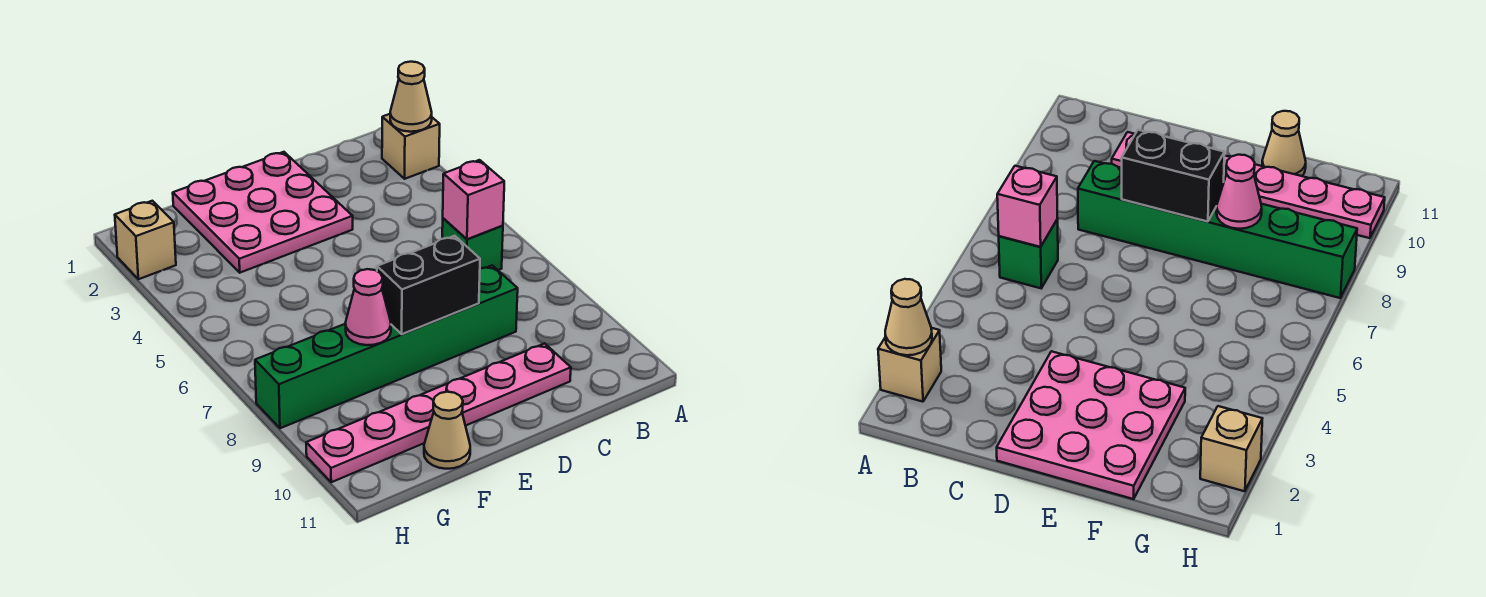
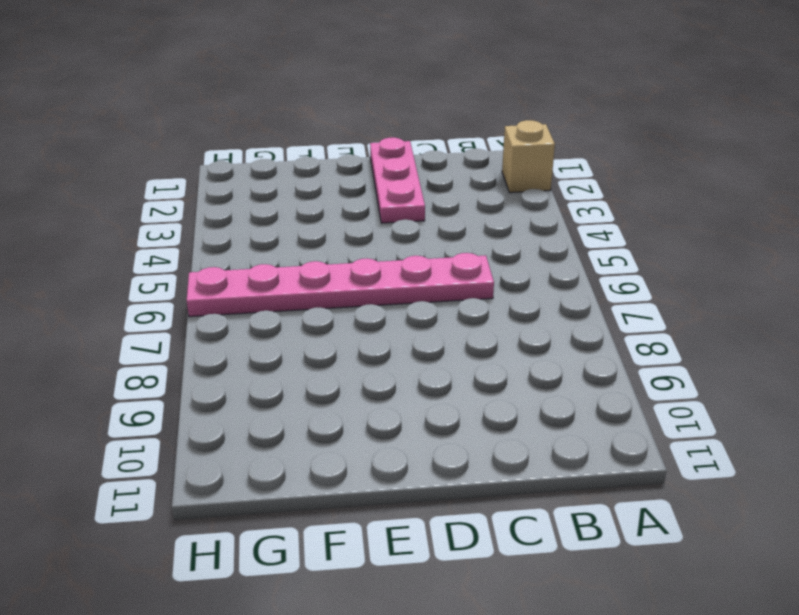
pink plate C6:H6 level 1 -> pink plate C10:H10 level 1
pink plate D1:D3 level 1 -> pink plate D1:F3 level 1
none -> green brick B6 level 1
none -> green brick C8:H8 level 1

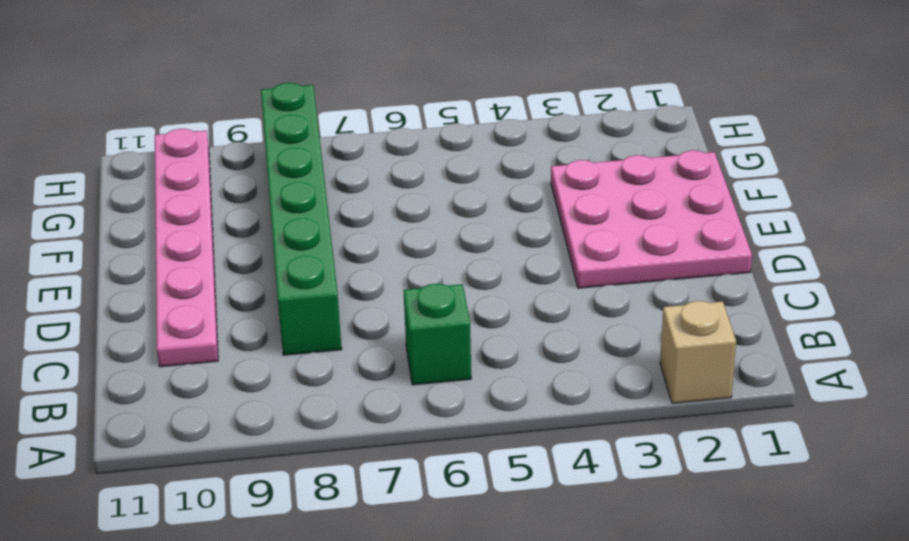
none -> tan cone F11 level 1
none -> tan brick H2 level 1

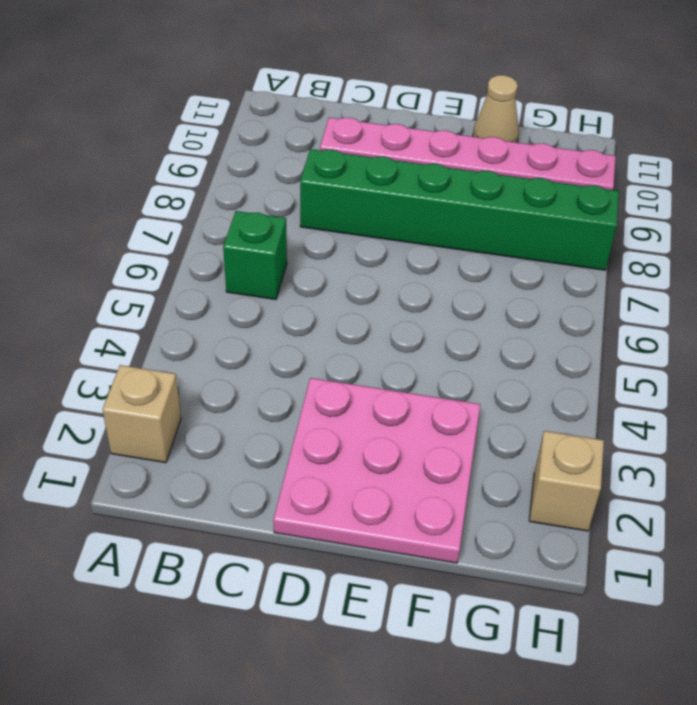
none -> tan cone A2 level 2
none -> pink brick B6 level 2

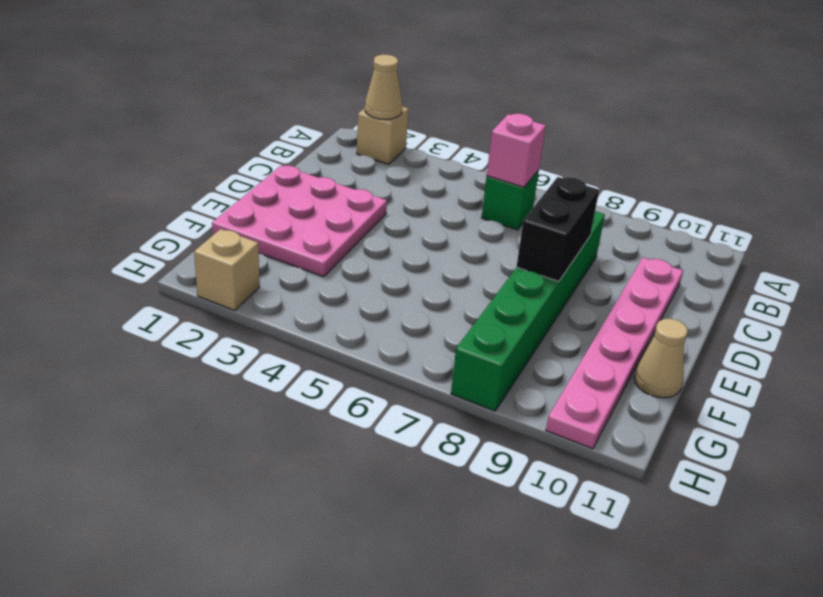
none -> pink cone F8 level 2

